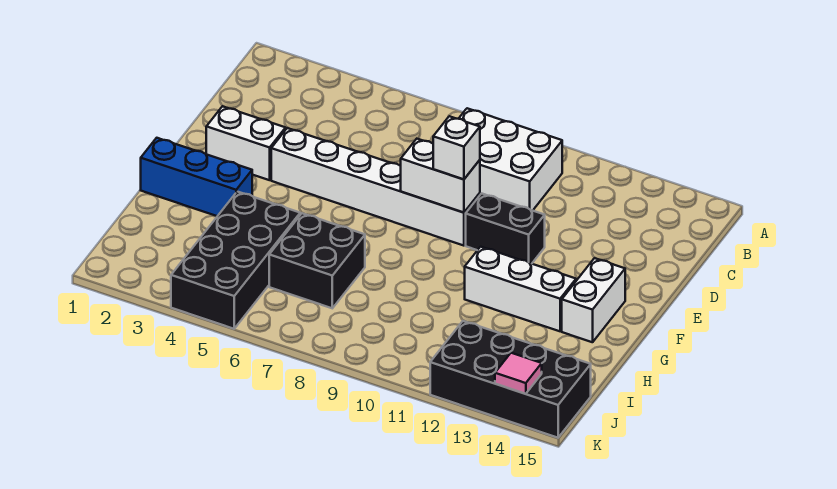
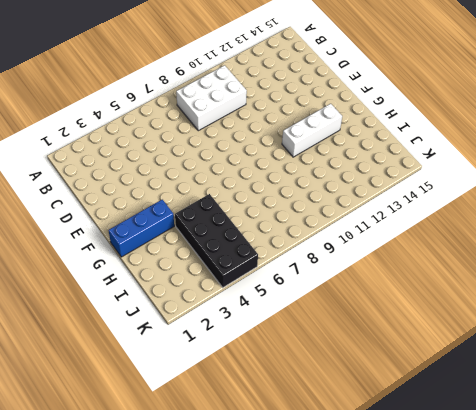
none -> white brick E2:E3 level 1
none -> white brick E4:E9 level 1
none -> black brick E10:E11 level 1

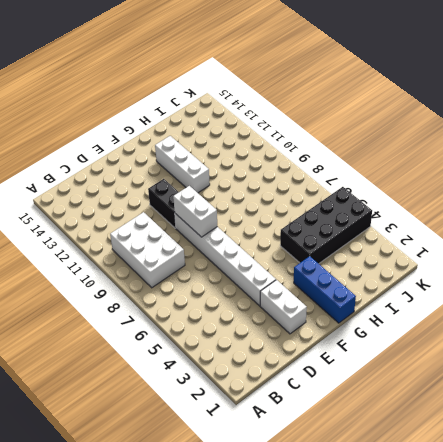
none -> white brick F14:G14 level 1
none -> black brick H6:I7 level 1
none -> black brick J12:K15 level 1

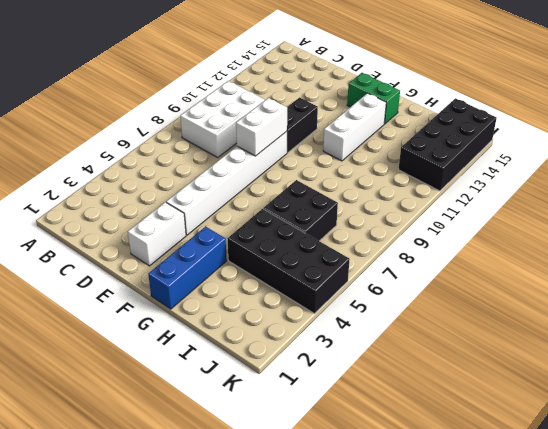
green brick F14:G14 level 1 -> white brick F14:G14 level 1
none -> pink tile K14 level 2
none -> white brick E9 level 3

